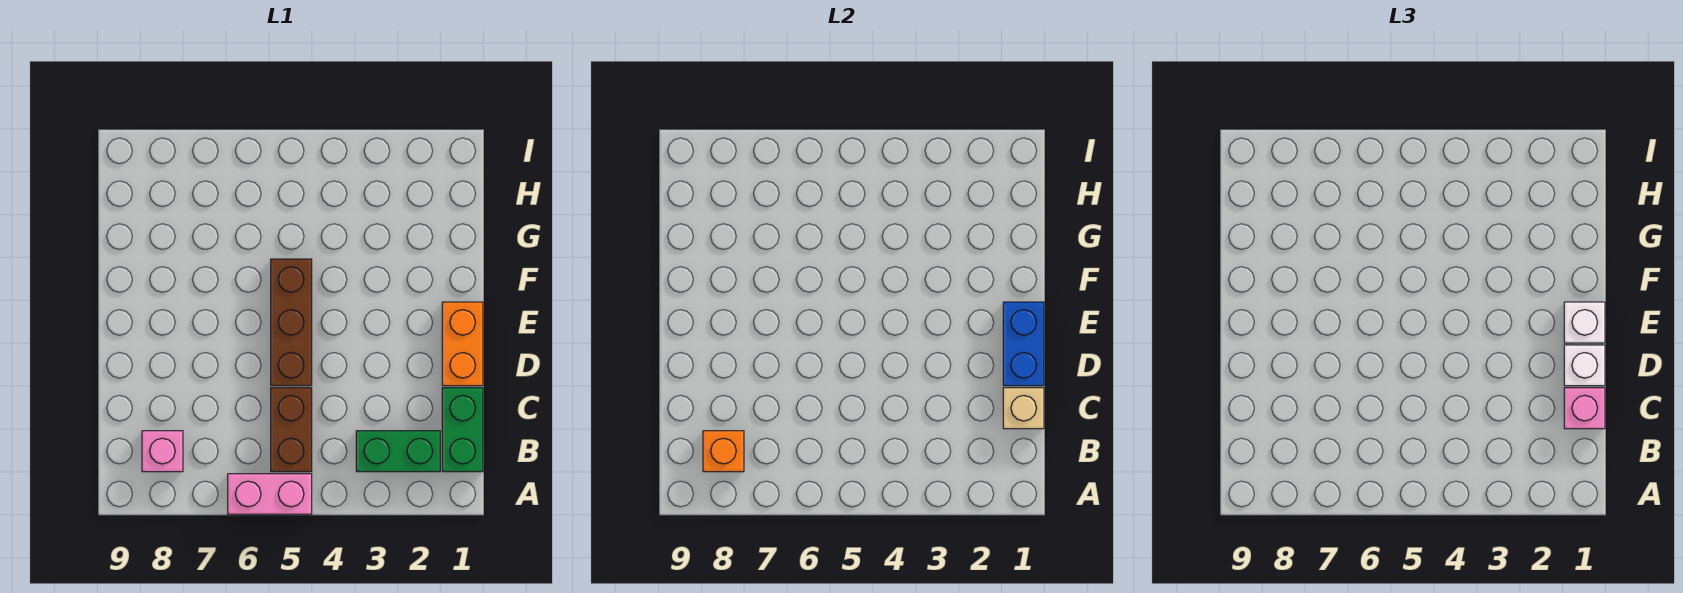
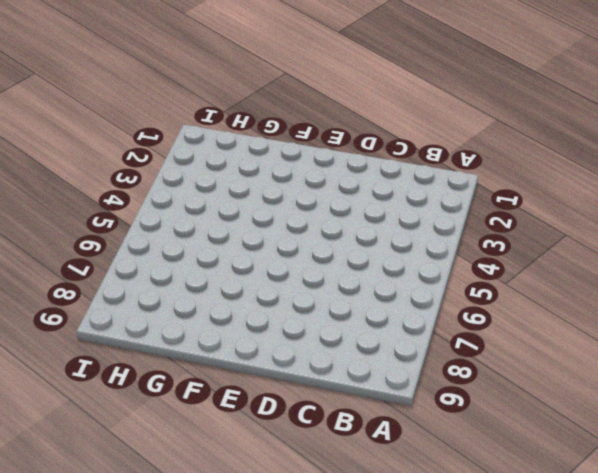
none -> pink brick A5:A6 level 1
none -> green brick B1:C1 level 1
none -> green brick B2:B3 level 1

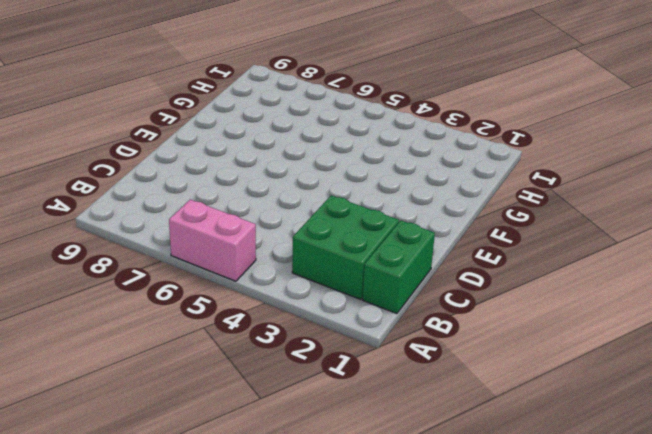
green brick B2:C3 level 1 -> green brick B2:B3 level 1
none -> brown brick B5:C5 level 1
none -> pink brick B8 level 1
none -> orange brick D1:E1 level 1

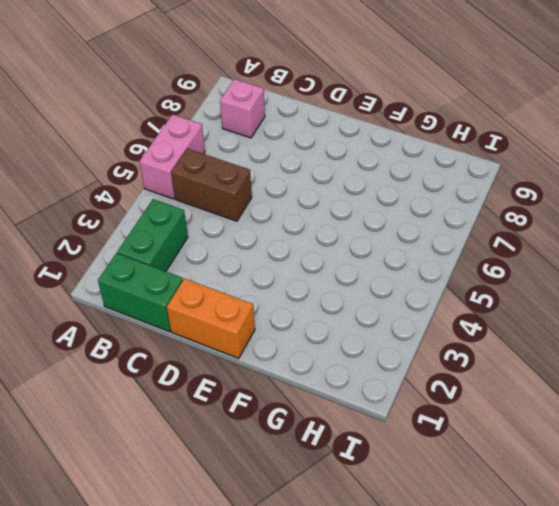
none -> brown brick D5:F5 level 1
none -> orange brick B8 level 2
none -> tan brick C1 level 2

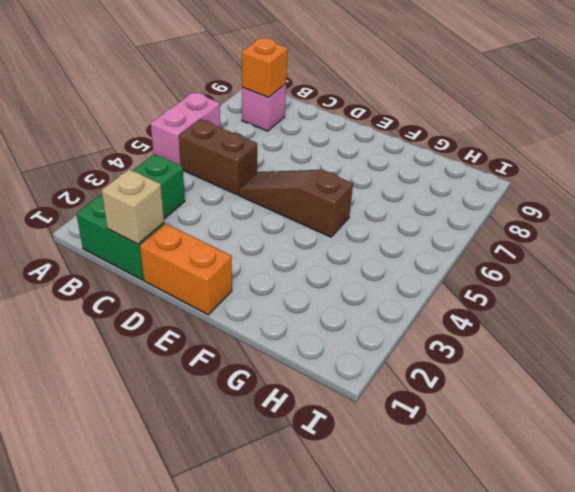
brown slope D5:F5 level 1 top F -> brown brick D5:F5 level 1
none -> blue brick D1:E1 level 2
none -> pink brick C1 level 3
none -> white brick D1 level 3

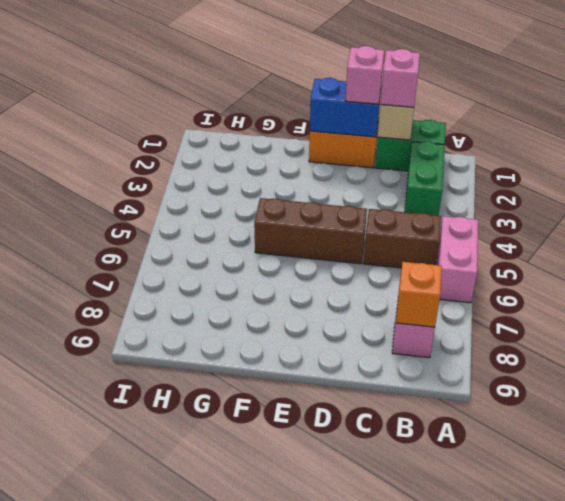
pink brick D1 level 3 -> white brick D1 level 3
none -> white brick E1 level 3

